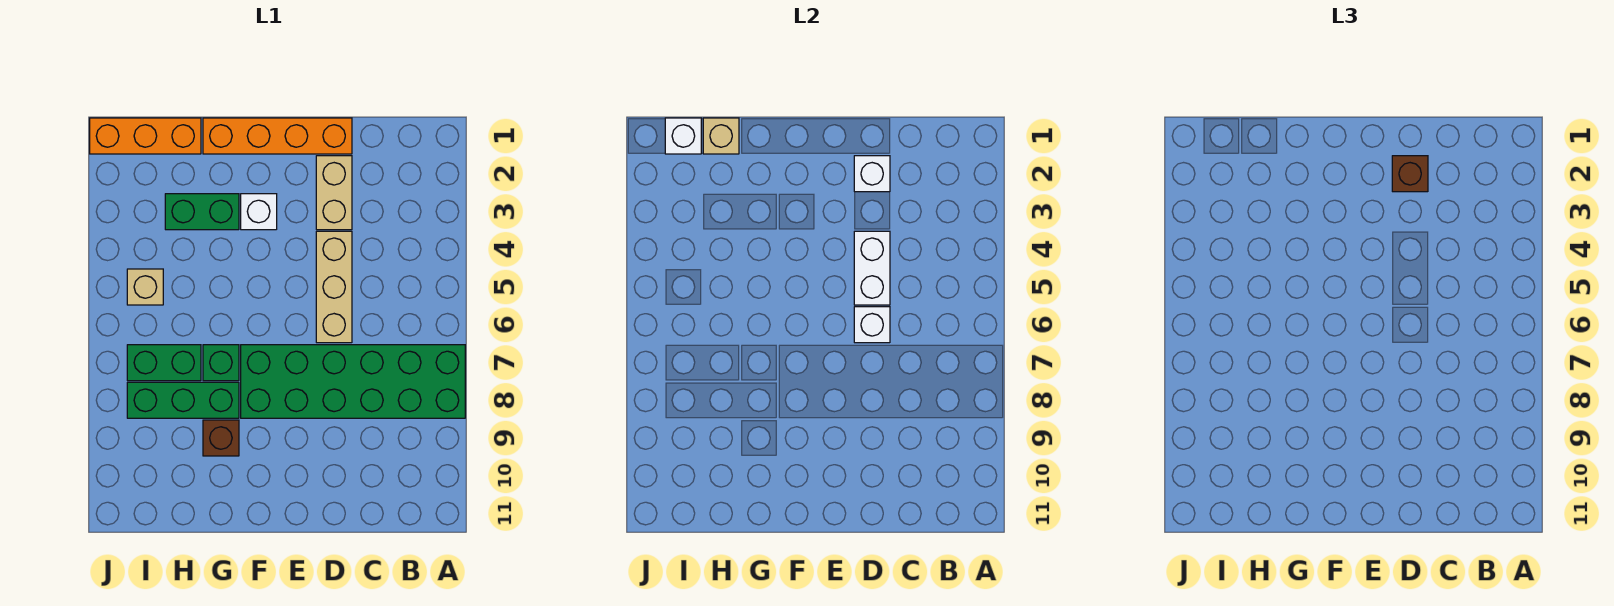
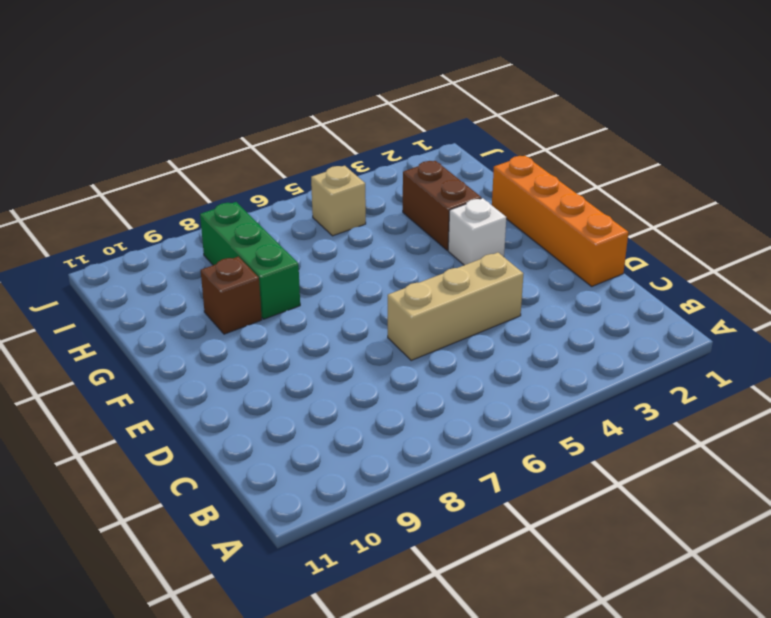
brown brick G3:H3 level 1 -> green brick G3:H3 level 1
none -> green brick A7:F8 level 1
none -> tan brick D2:D3 level 1
none -> green brick G7 level 1

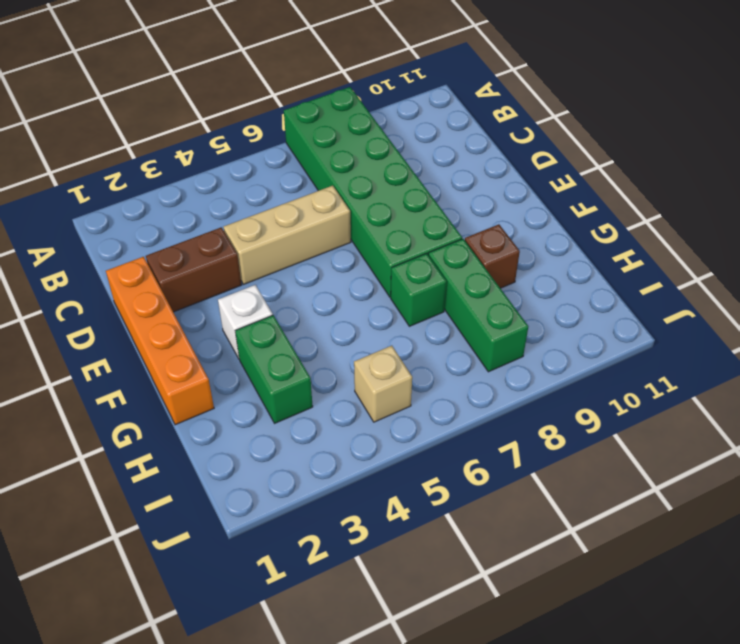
brown brick D2:D3 level 1 -> tan brick D2:D3 level 1
none -> orange brick H1:J1 level 1
none -> green brick H7:I7 level 1
none -> white brick D2 level 2

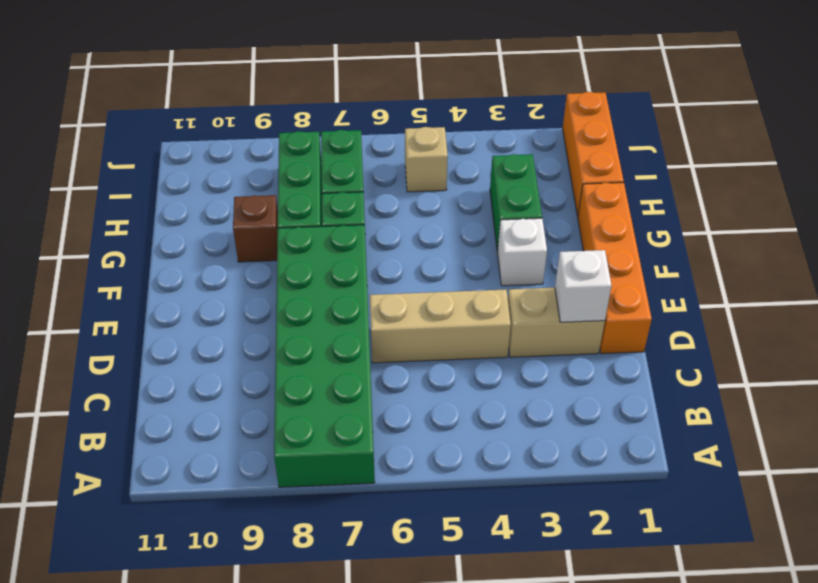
none -> white brick D4:D5 level 2
none -> white brick D6 level 2
none -> tan brick H1 level 2

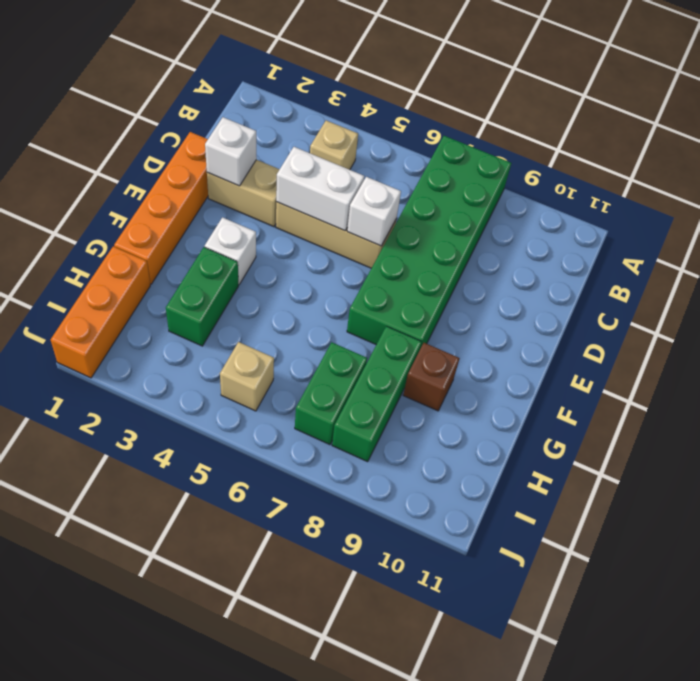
tan brick B4 level 1 -> tan brick H1 level 2
none -> green brick G7 level 1
none -> white brick I1 level 2
none -> brown brick D2 level 3

